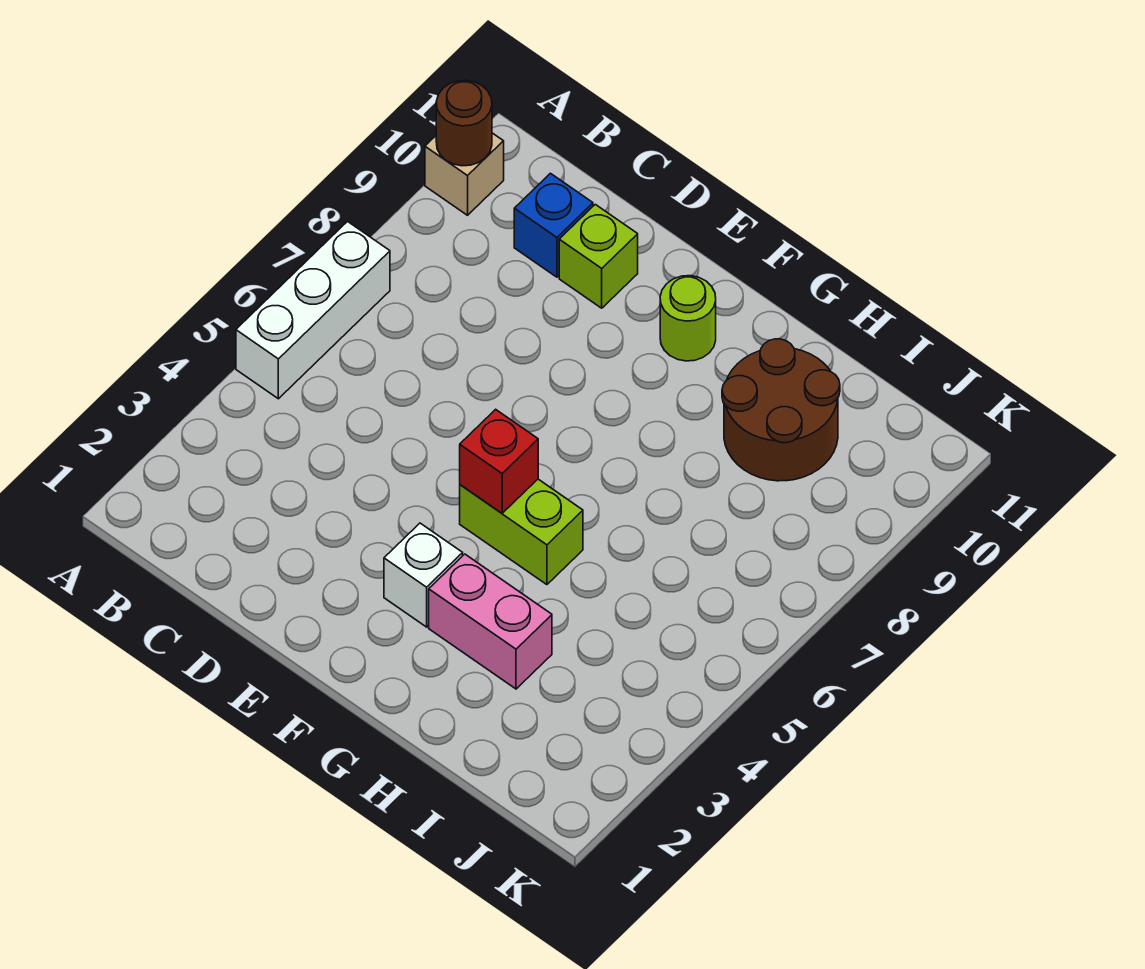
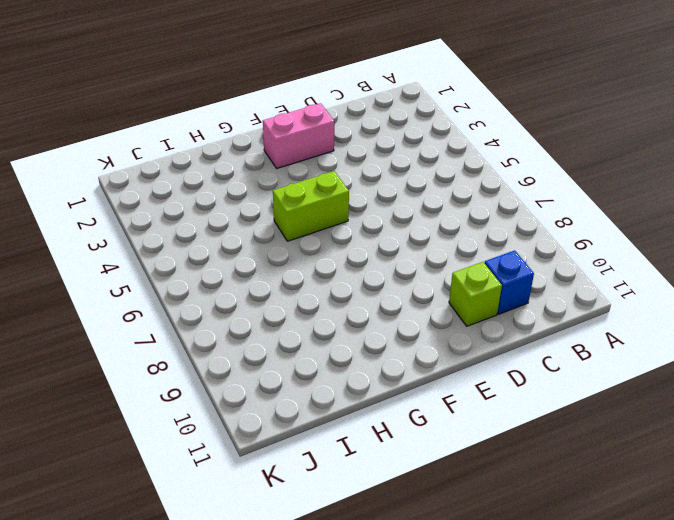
pink brick E2:F2 level 1 -> pink brick G3:H3 level 1
none -> white brick A5:A7 level 1
none -> tan brick A10 level 1

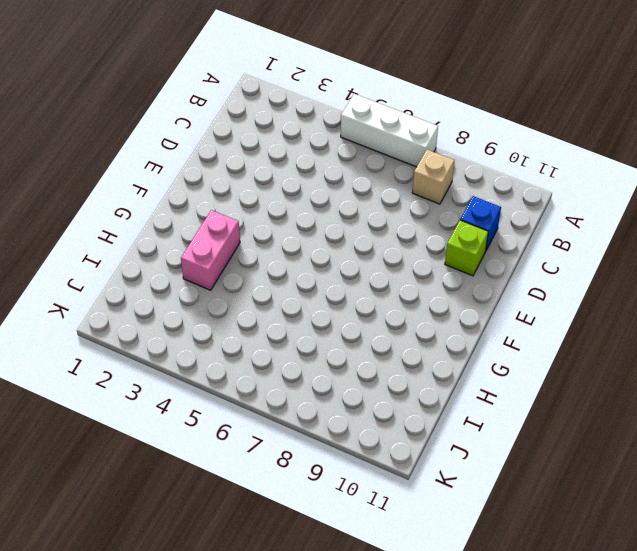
tan brick B8 level 1 -> tan brick A10 level 1
none -> white brick F3 level 1
none -> lime brick F5:G5 level 1

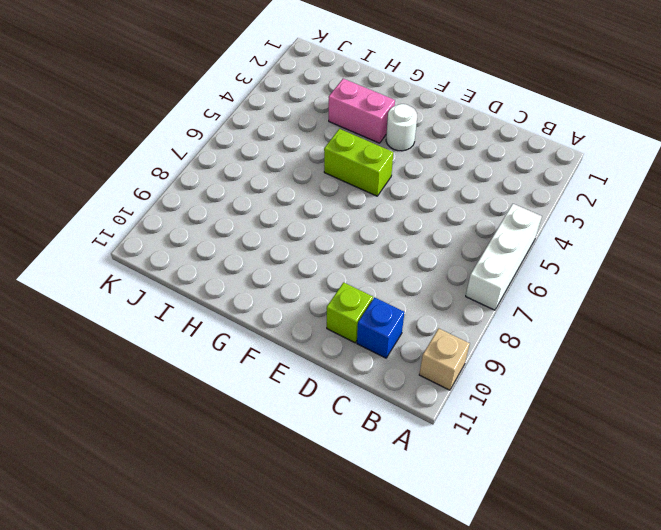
white round brick F3 level 1 -> white brick F3 level 1
none -> lime round brick F10 level 1
none -> brown round brick H9:I10 level 1

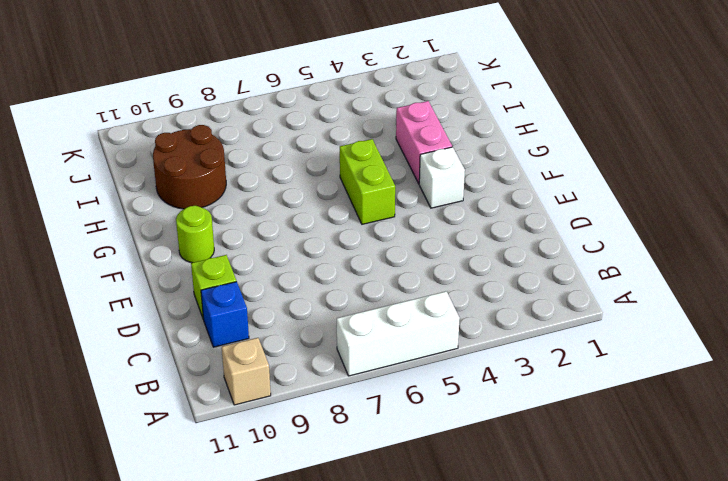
none -> brown round brick A10 level 2
none -> red brick F5 level 2

